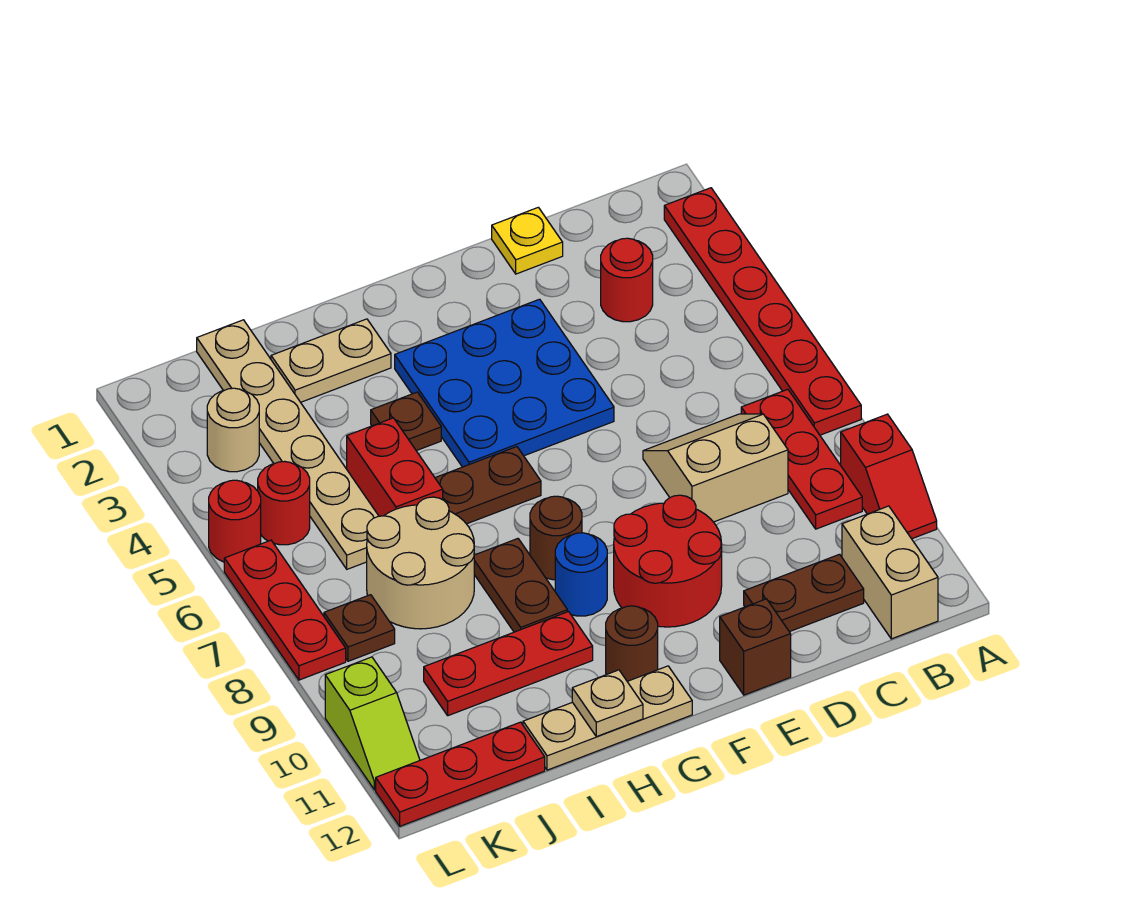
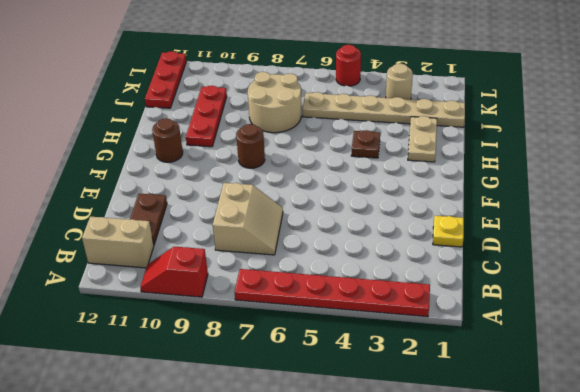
none -> red plate B7:B9 level 1
none -> red round brick C3 level 1
none -> blue plate E3:G5 level 1
none -> red round brick E9:F10 level 1

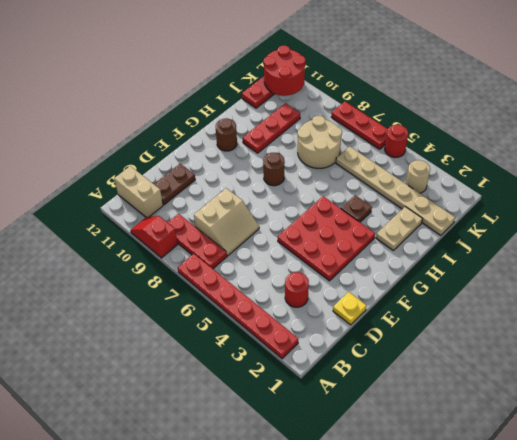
red plate E3:G5 level 1 -> blue plate E3:G5 level 1
red round brick K11:L12 level 2 -> red round brick E9:F10 level 1
none -> brown brick E12 level 1
none -> brown plate G6:H6 level 1
none -> blue round brick G9 level 1
none -> tan plate G12:I12 level 1

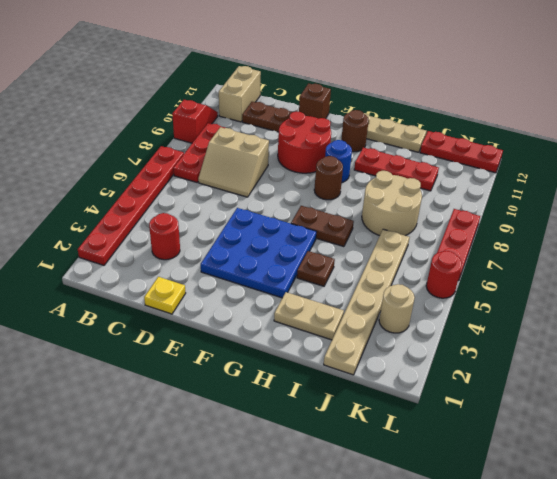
none -> brown plate H8:H9 level 1
none -> red brick I5:I6 level 1
none -> red round brick K5 level 1
none -> brown plate K8 level 1

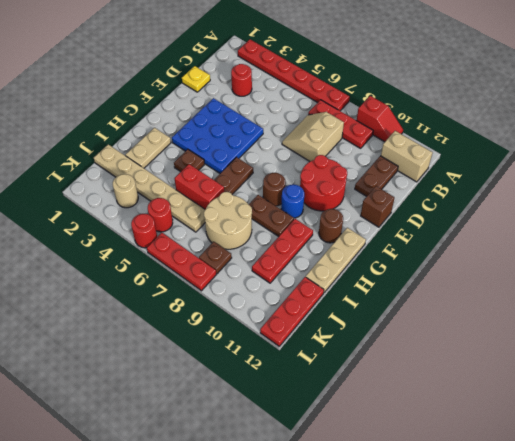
none -> lime slope L10:L11 level 1 top 10
none -> tan plate H12 level 2

